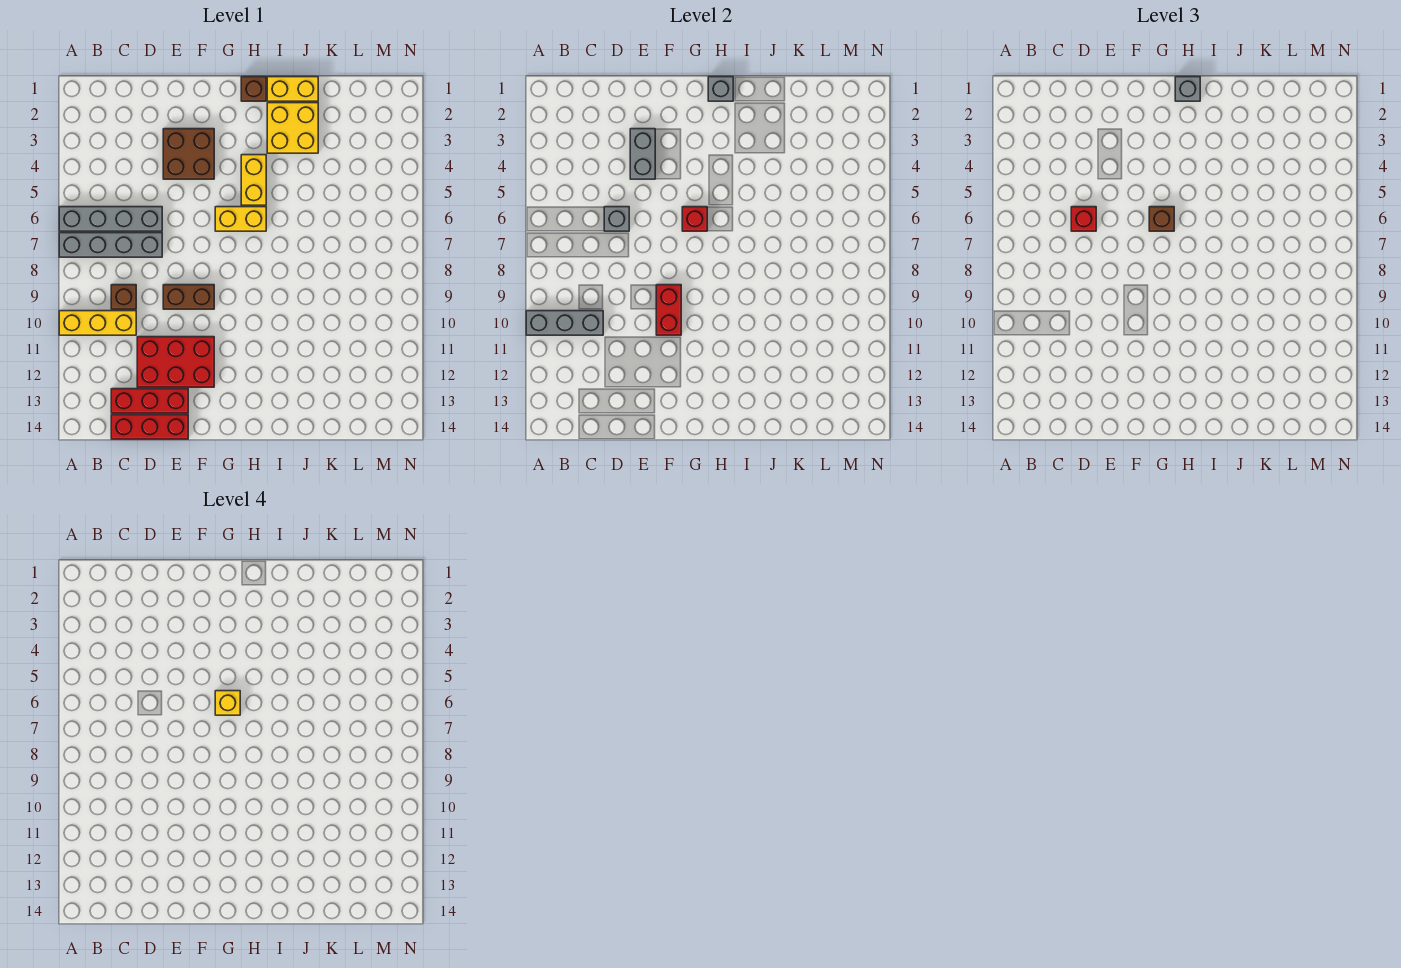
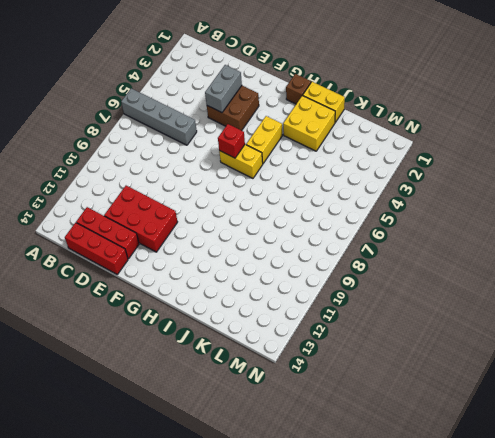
none -> grey brick A7:D7 level 1
none -> yellow brick A10:C10 level 1
none -> brown brick C9 level 1

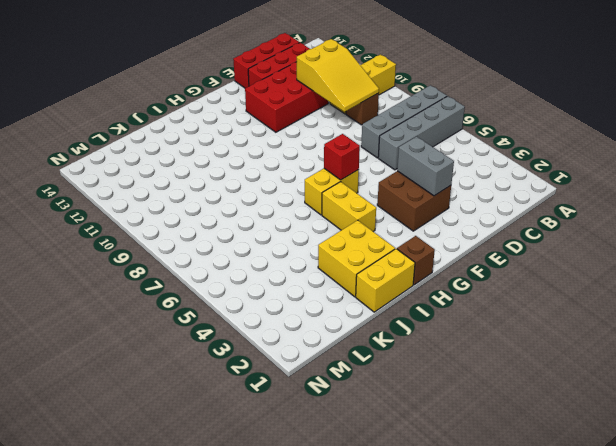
yellow slope C9:D11 level 2 top 11 -> grey brick A10:C10 level 2
none -> brown brick E9:F9 level 1
none -> grey brick D6 level 2
none -> red brick F9:F10 level 2

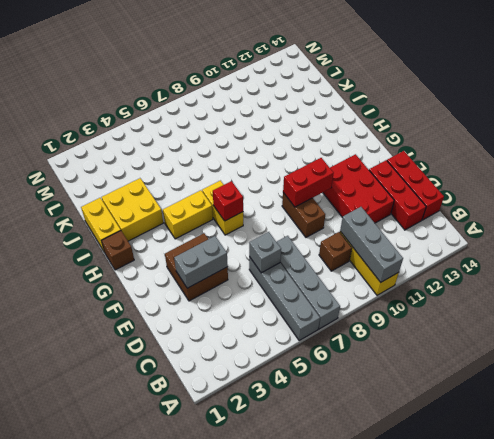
none -> grey brick H1 level 2
none -> red brick D6 level 3
none -> brown brick G6 level 3

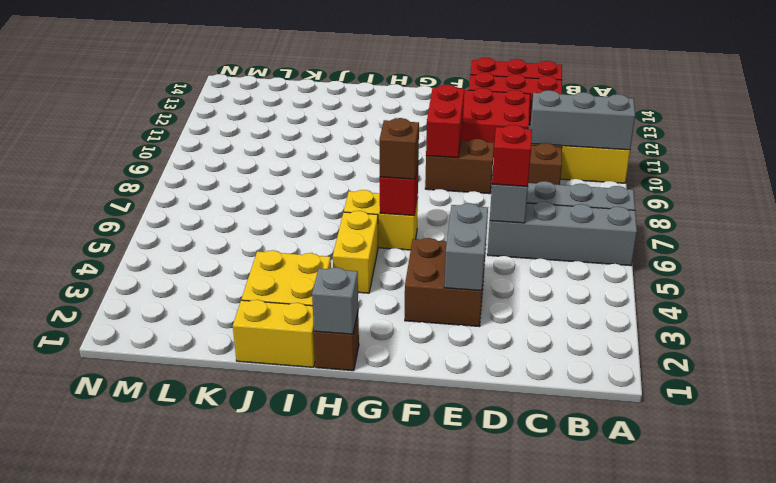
none -> grey brick H1 level 3
none -> yellow brick G6 level 4

